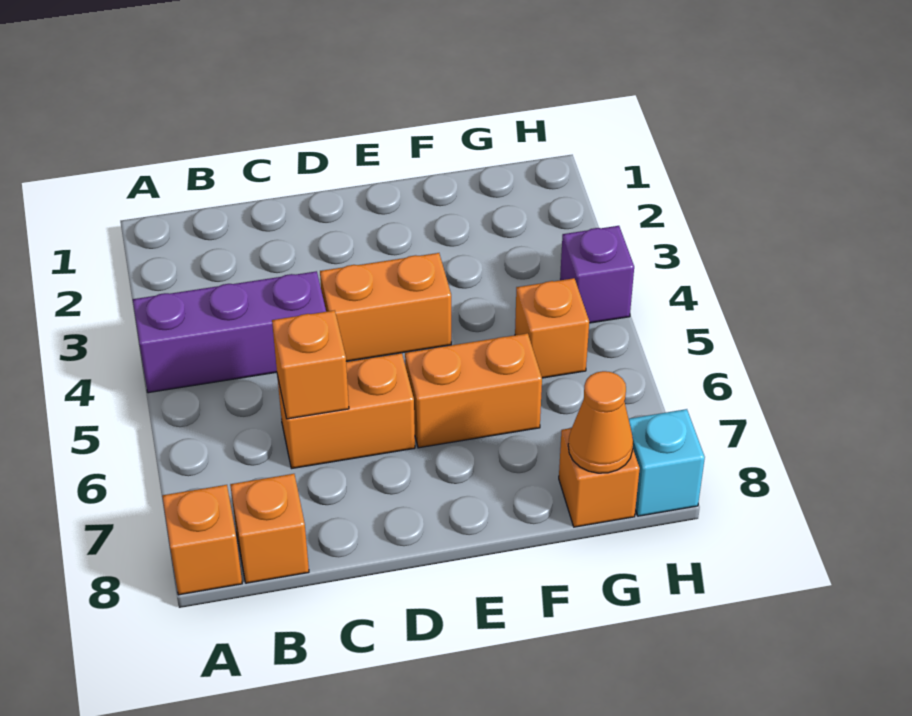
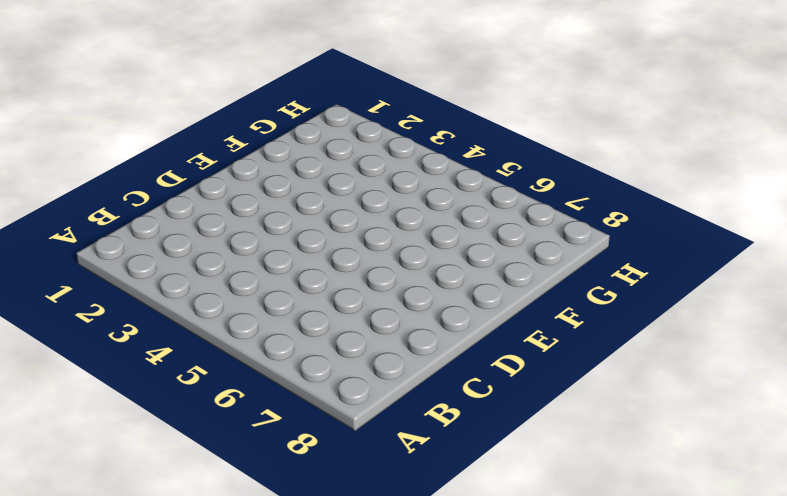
none -> purple brick A4:C4 level 1
none -> orange brick A8 level 1
none -> orange brick B8 level 1

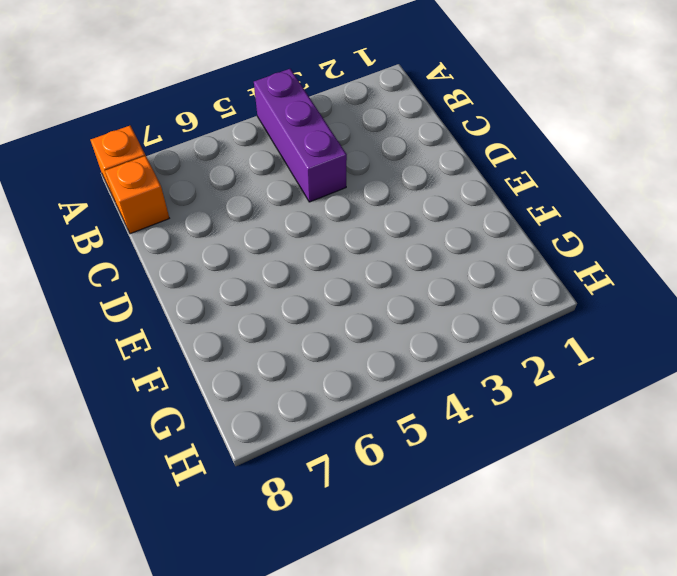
none -> orange brick C6:D6 level 1
none -> orange brick D4:E4 level 1
none -> orange brick E6:F6 level 1

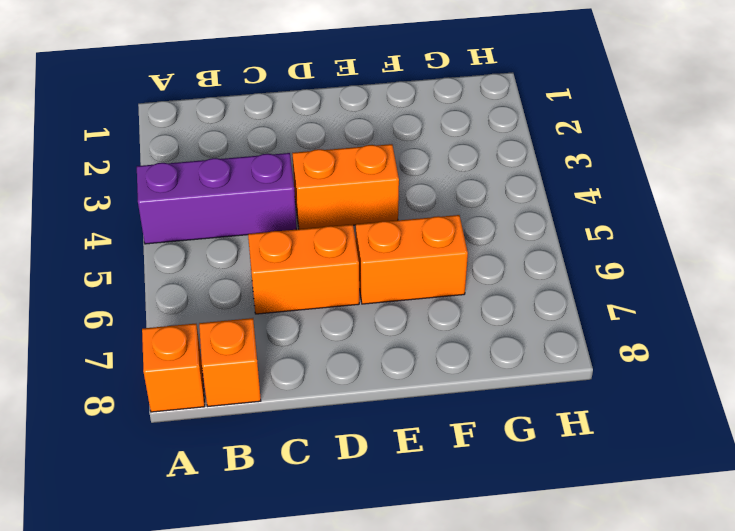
none -> orange brick G5 level 1
none -> orange brick G8 level 1
none -> purple brick H4 level 1

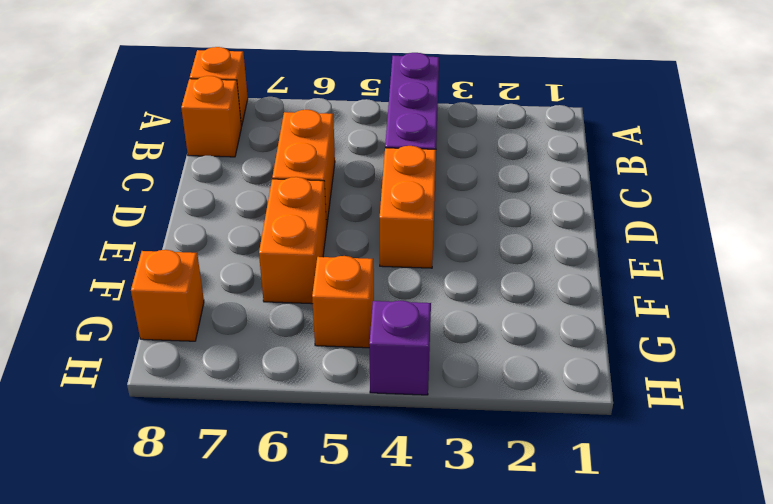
none -> cyan brick H8 level 1
none -> orange brick C6 level 2
none -> orange cone G8 level 2

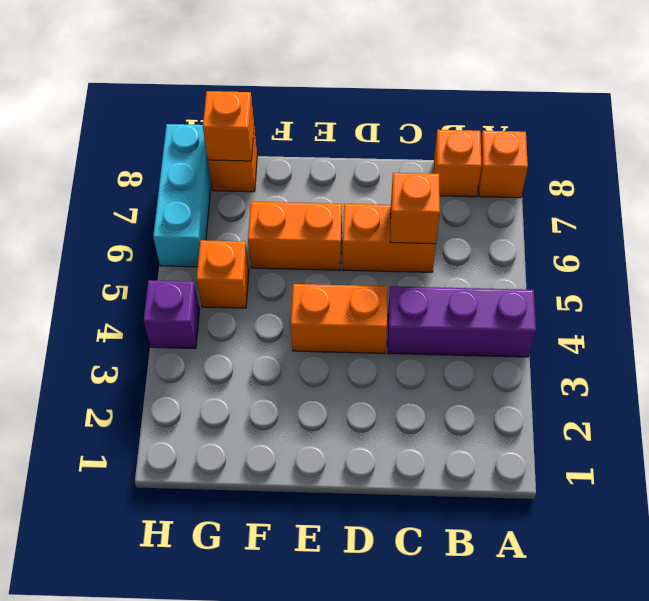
orange brick G8 level 2 -> orange cone G8 level 2
cyan brick H6:H8 level 1 -> cyan brick H8 level 1

